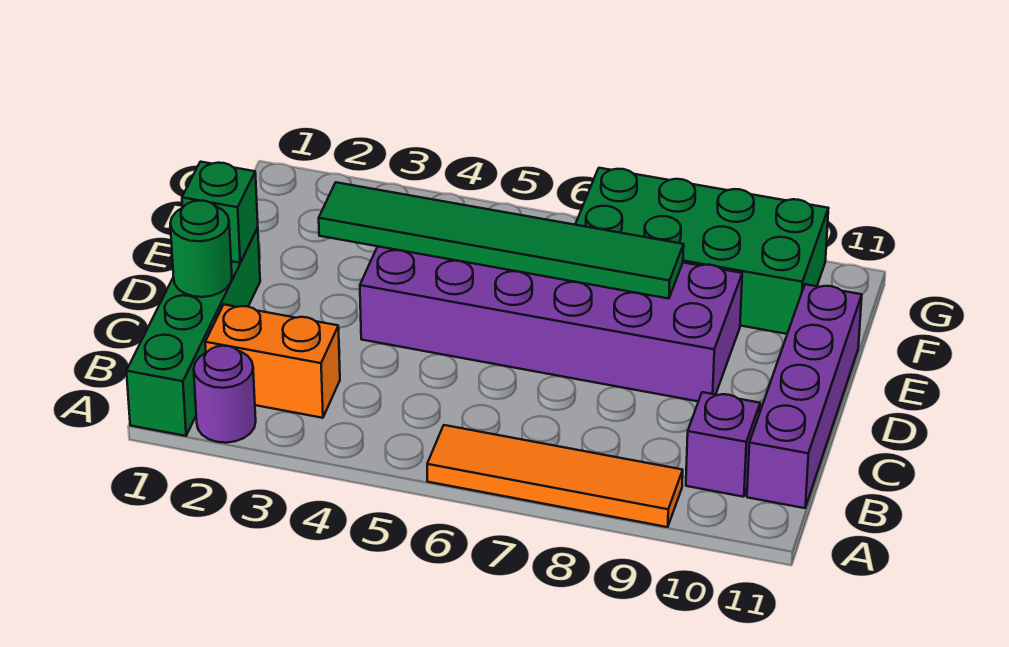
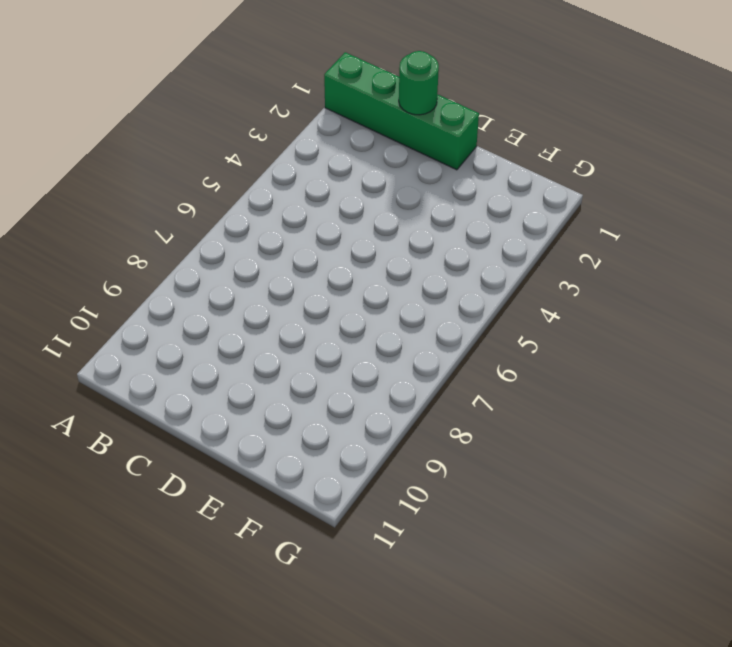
none -> purple round brick A2 level 1
none -> orange tile A6:A9 level 1

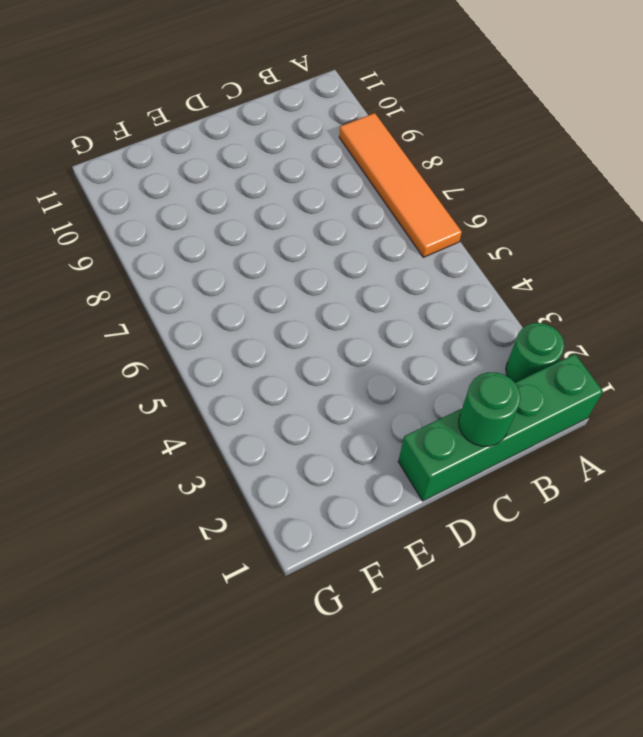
green round brick A2 level 1 -> purple round brick A2 level 1
none -> orange brick B2:B3 level 1
none -> purple brick B10 level 1

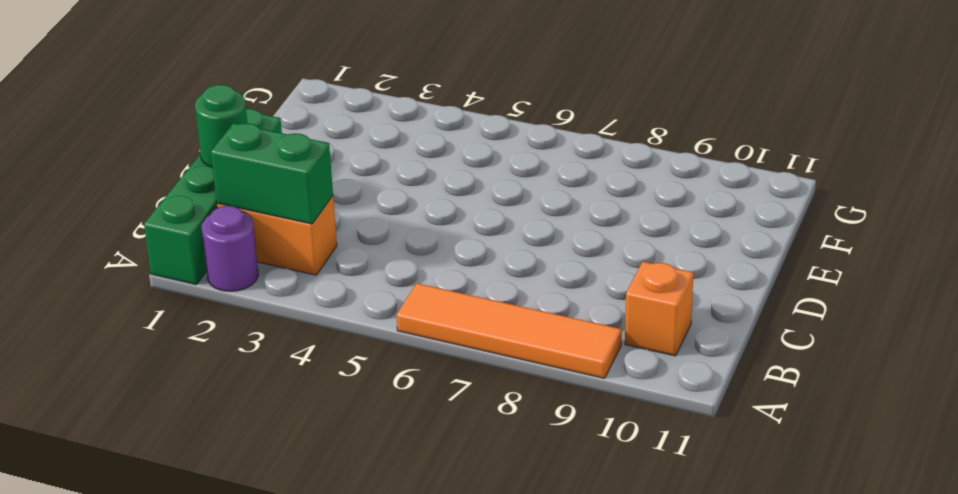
green brick B2:B3 level 2 -> none
orange brick B10 level 1 -> purple brick B10 level 1
none -> purple brick B11:E11 level 1
none -> purple brick D4:E9 level 1

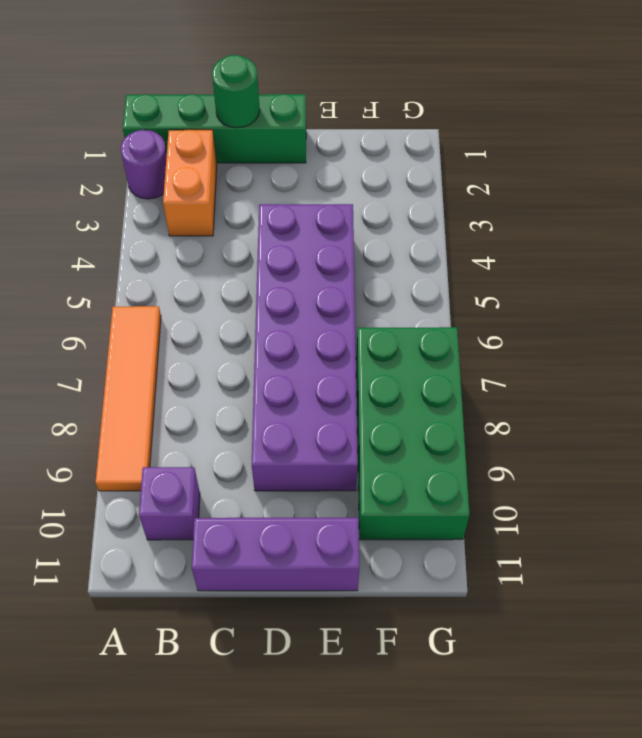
purple brick C11:E11 level 1 -> purple brick B11:E11 level 1
none -> green brick D1 level 2
none -> green tile E3:E8 level 2

